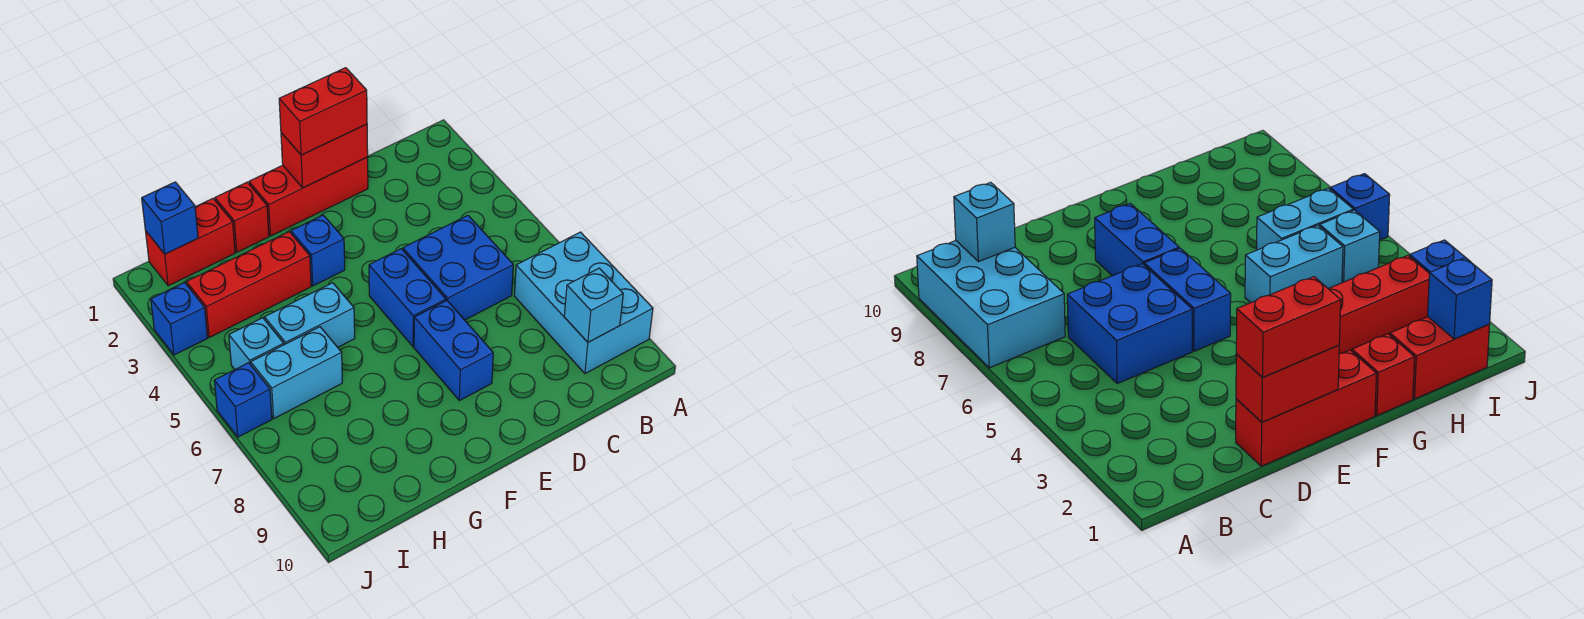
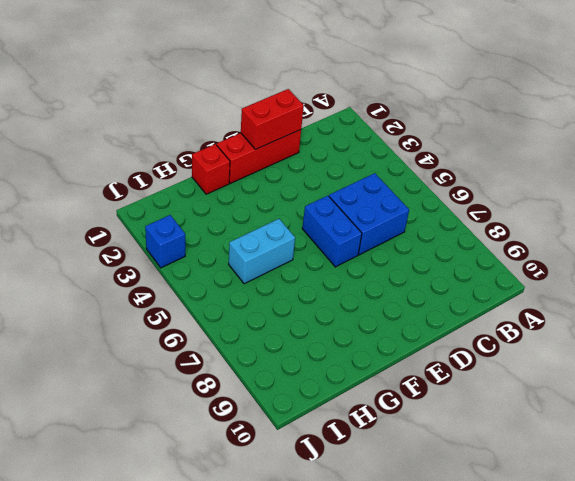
none -> cyan brick A7:B9 level 1
none -> blue brick E7:E8 level 1
none -> blue brick F3 level 1

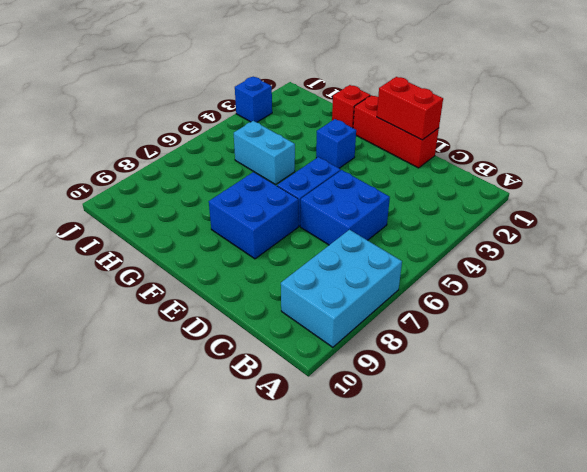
blue brick E7:F8 level 1 -> blue brick E7:E8 level 1
none -> red brick G3:I3 level 1
none -> red brick H1:I1 level 1
none -> cyan brick H6:I6 level 1

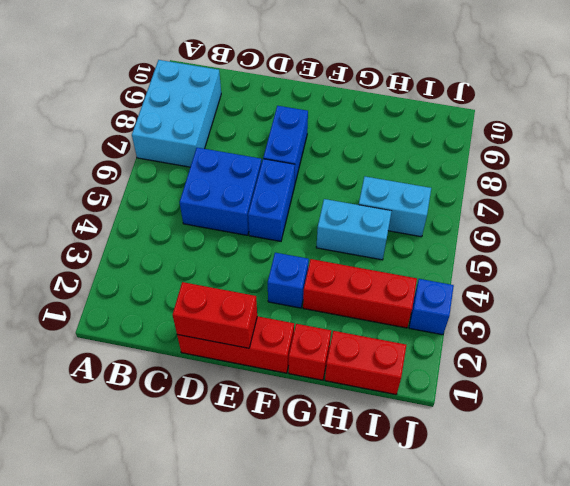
none -> cyan brick I5 level 1
none -> blue brick J6 level 1
none -> cyan brick B9 level 2

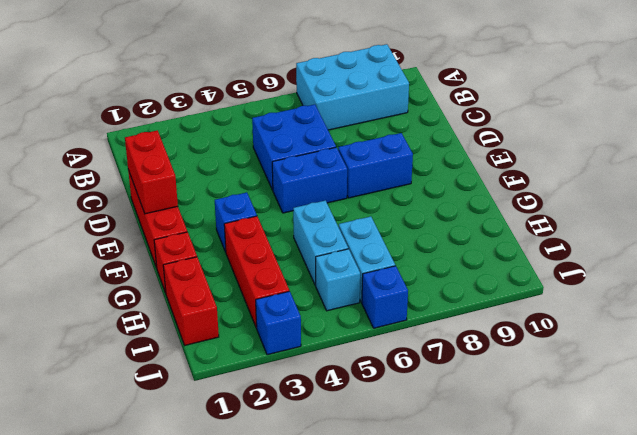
none -> cyan brick B9 level 2
none -> blue brick I1 level 2
none -> red brick D1:E1 level 3

